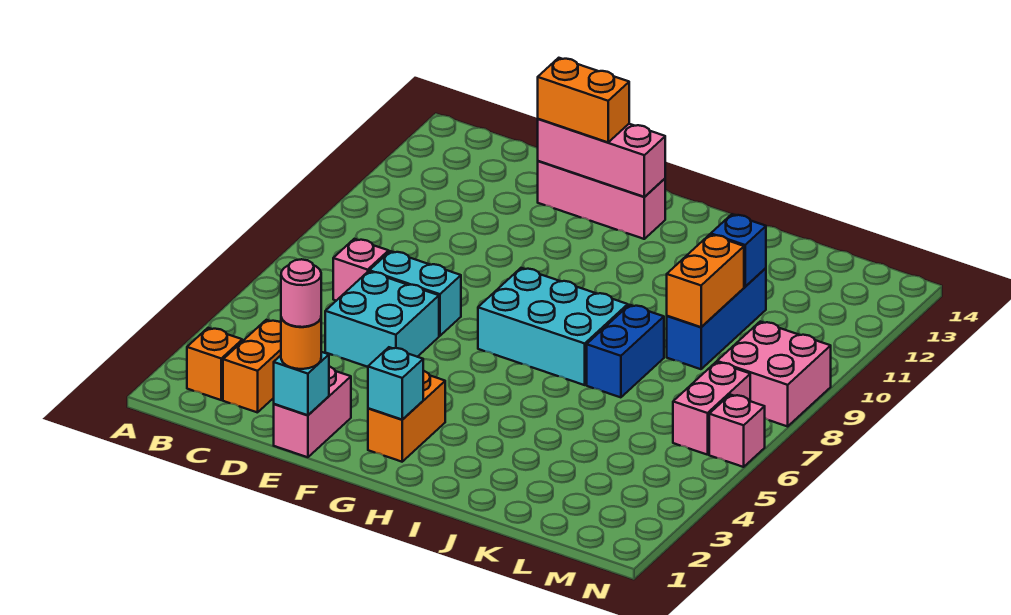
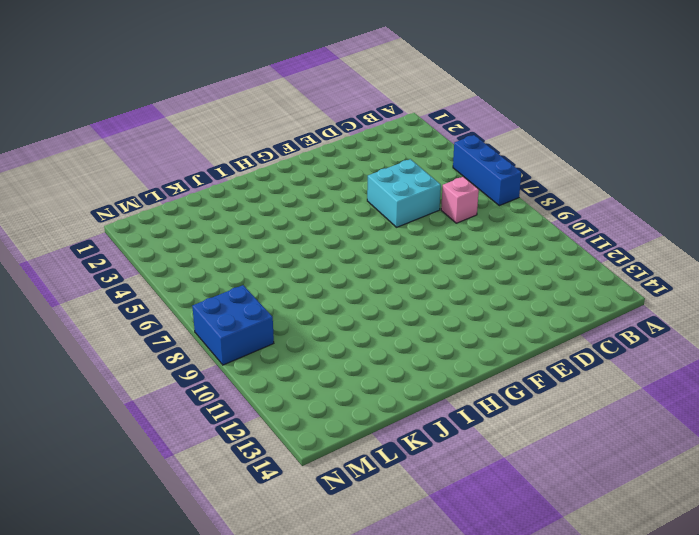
blue brick A5:A7 level 1 -> blue brick K9:K11 level 1
blue brick M8:N9 level 1 -> pink brick M8:N9 level 1
none -> orange brick B2 level 1
none -> orange brick C2:C3 level 1
none -> cyan brick D7:E7 level 1

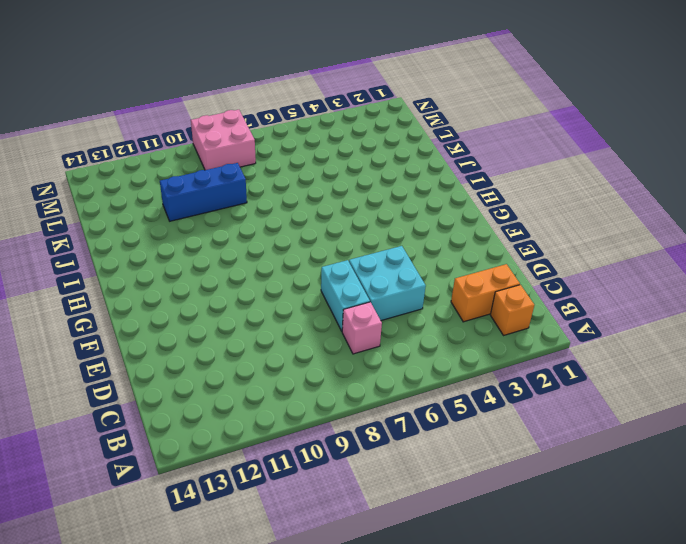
none -> pink brick E1:E2 level 1
none -> pink brick E13:G13 level 1
none -> orange brick G2:G3 level 1

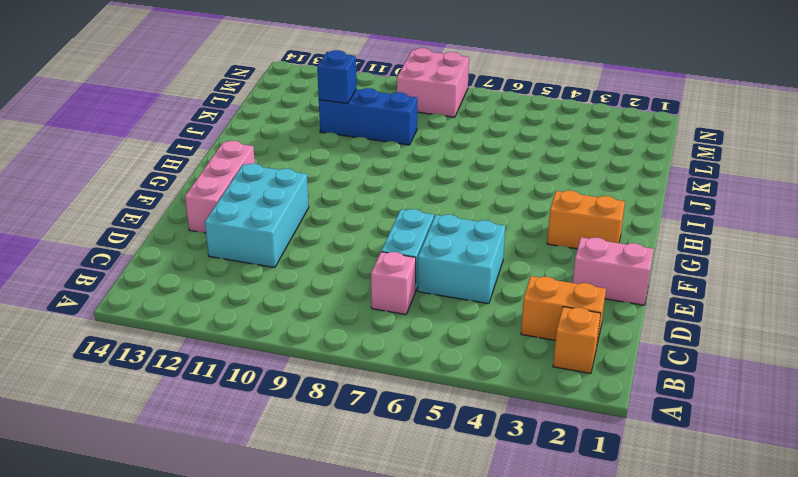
cyan brick D11:F12 level 1 -> cyan brick G7:I8 level 1
none -> blue brick J7:J8 level 1
none -> pink brick M6:M7 level 1
none -> pink brick N6 level 1

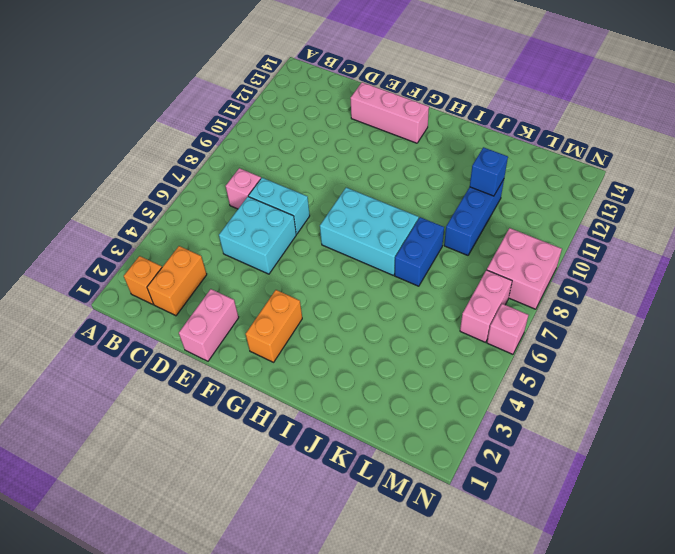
none -> cyan brick E1 level 2
none -> pink brick E13:G13 level 2
none -> cyan brick G2 level 2

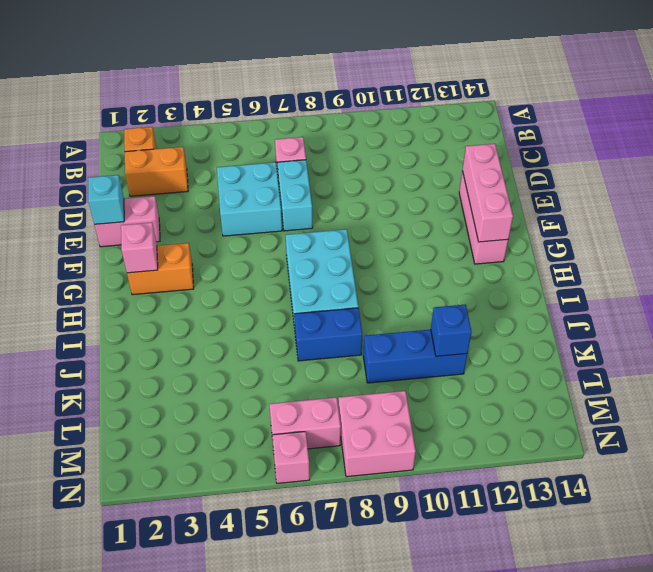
pink brick G2 level 2 -> cyan brick G2 level 2
none -> orange brick K9:K10 level 2
none -> orange round brick E1 level 3
none -> orange brick E13:F13 level 3

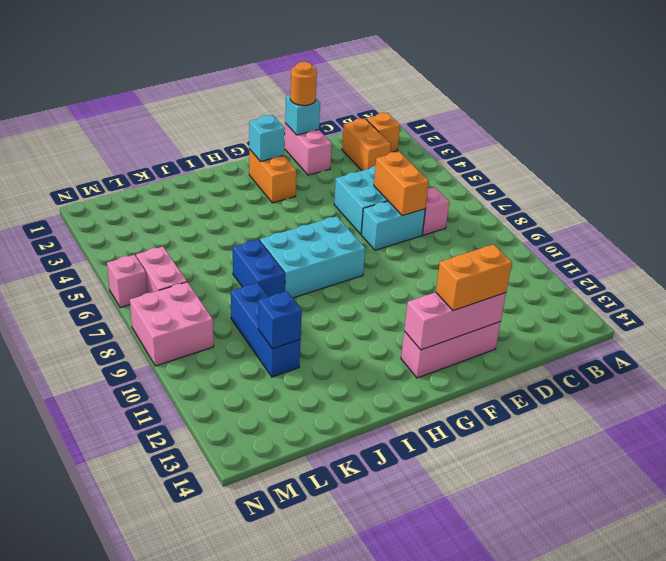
orange brick D6:D7 level 2 -> orange brick K9:K10 level 2
none -> pink round brick E1 level 4

